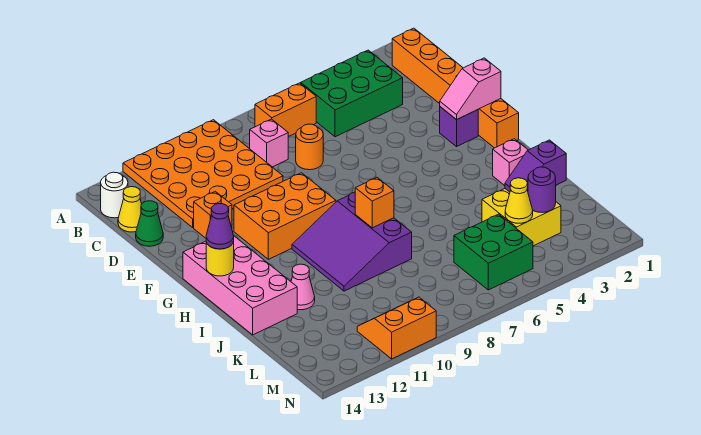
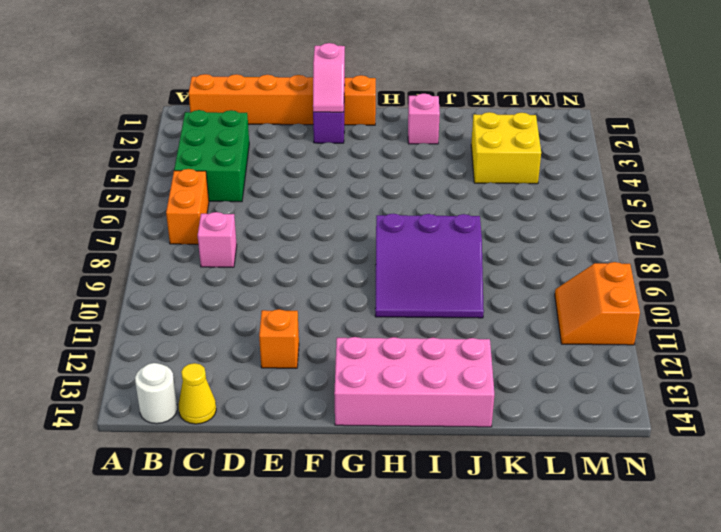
none -> orange plate A9:D12 level 1
none -> orange round brick D7 level 1
none -> green cone D14 level 1

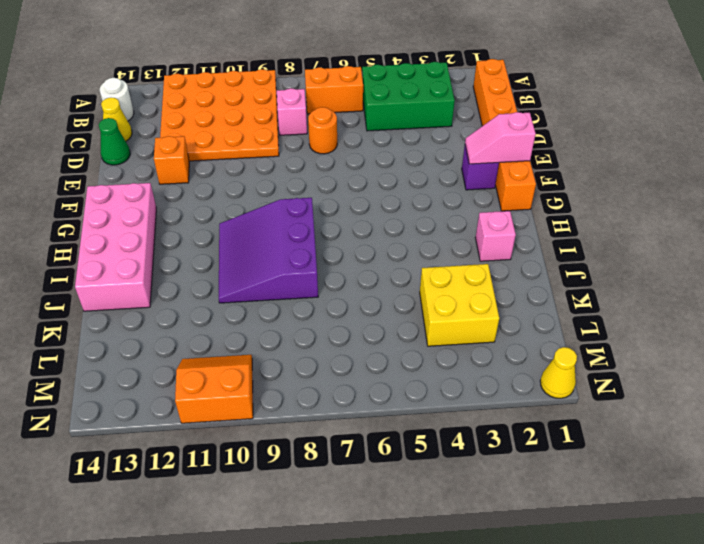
yellow cone N1 level 1 -> yellow cone L4 level 2
none -> orange brick F9:G11 level 1
none -> pink cone J12 level 1
none -> green brick L5:M6 level 1

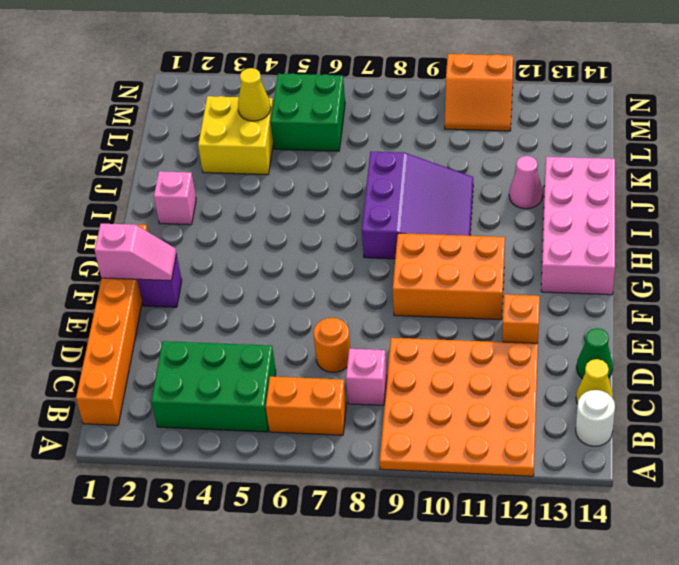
none -> yellow round brick H14 level 2
none -> orange brick I8 level 2
none -> purple slope K2:K3 level 2 top 2

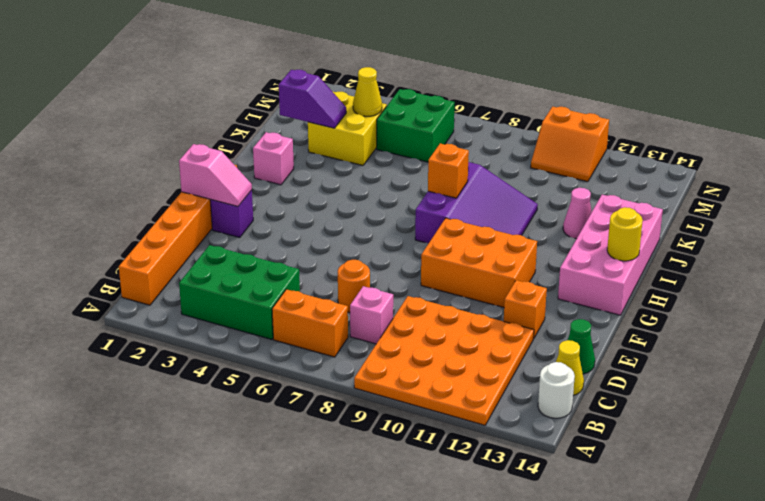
none -> purple round brick L3 level 2
none -> purple cone H14 level 3

